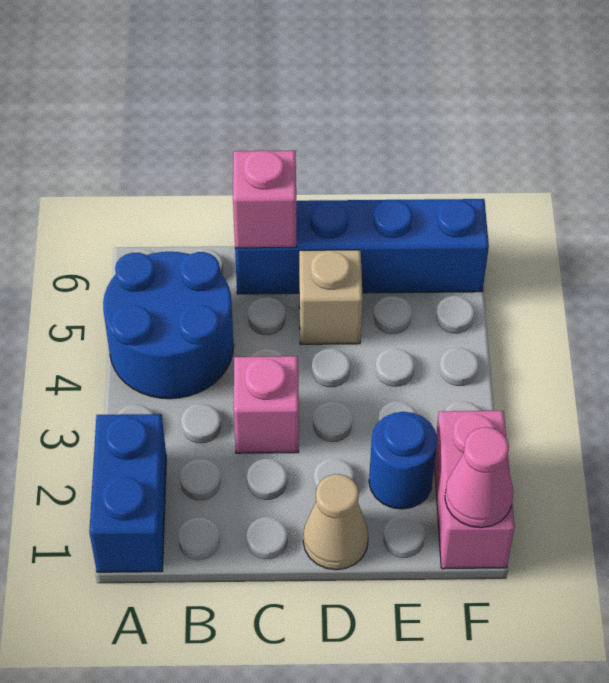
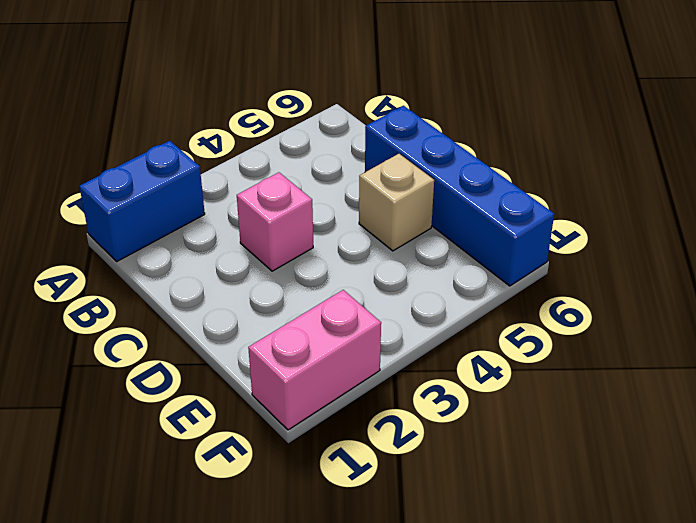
none -> blue round brick A4:B5 level 1
none -> tan cone D1 level 1

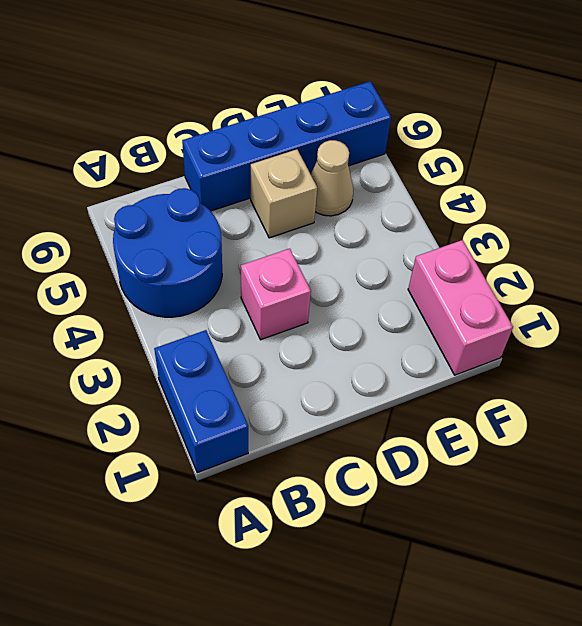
tan cone E5 level 1 -> tan cone D1 level 1
none -> blue round brick E2 level 1
none -> pink brick C6 level 2

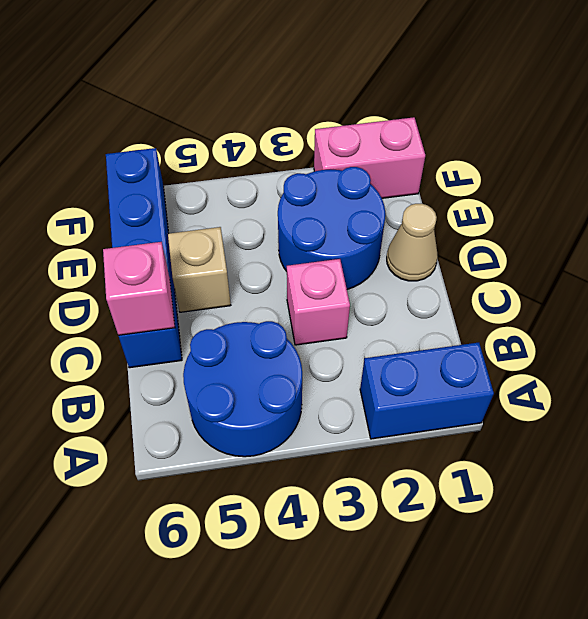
blue round brick D2:E3 level 1 -> blue round brick E2 level 1
none -> pink cone F1 level 2

